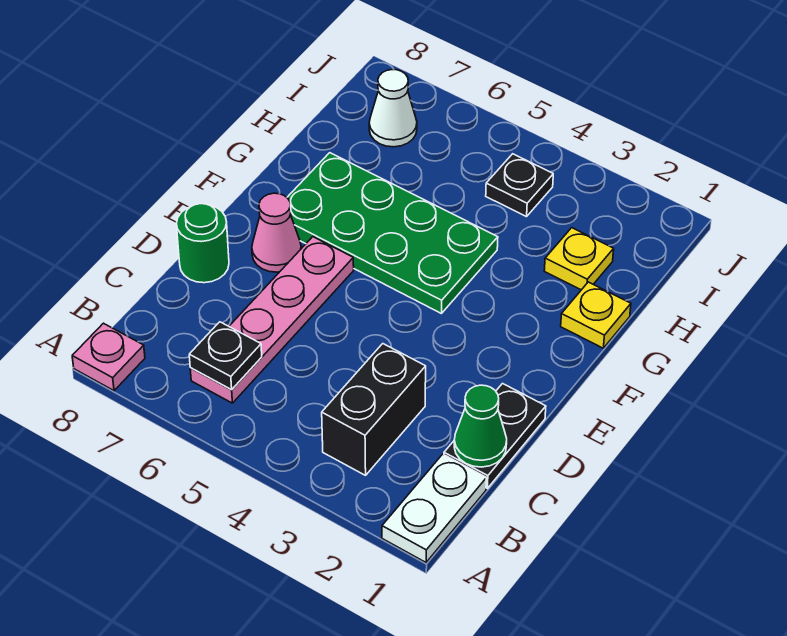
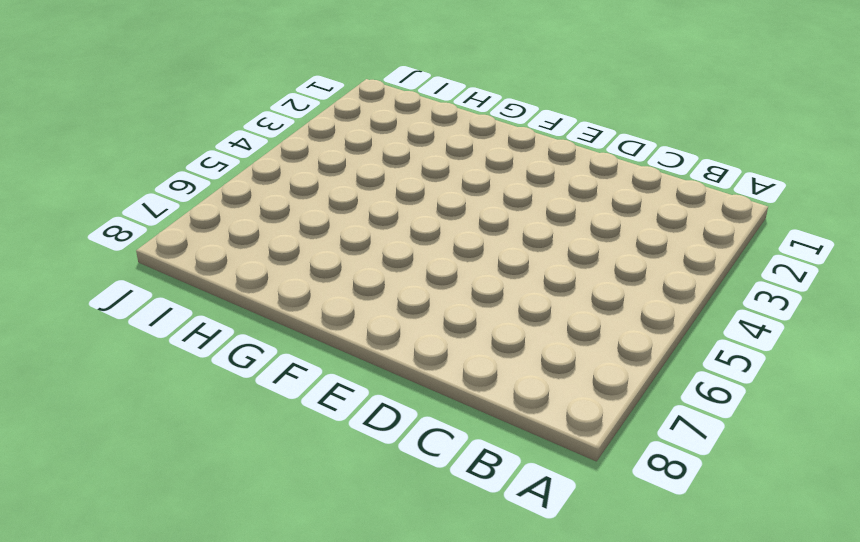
none -> white plate A1:B1 level 1
none -> pink plate A8 level 1
none -> black brick B3:C3 level 1

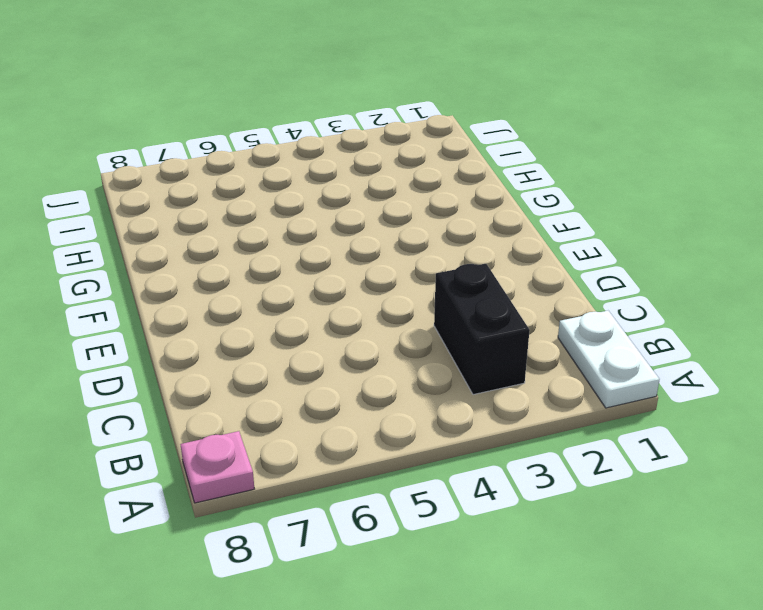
none -> pink plate B6:E6 level 1
none -> black plate C1:D1 level 1
none -> green round brick D8 level 1

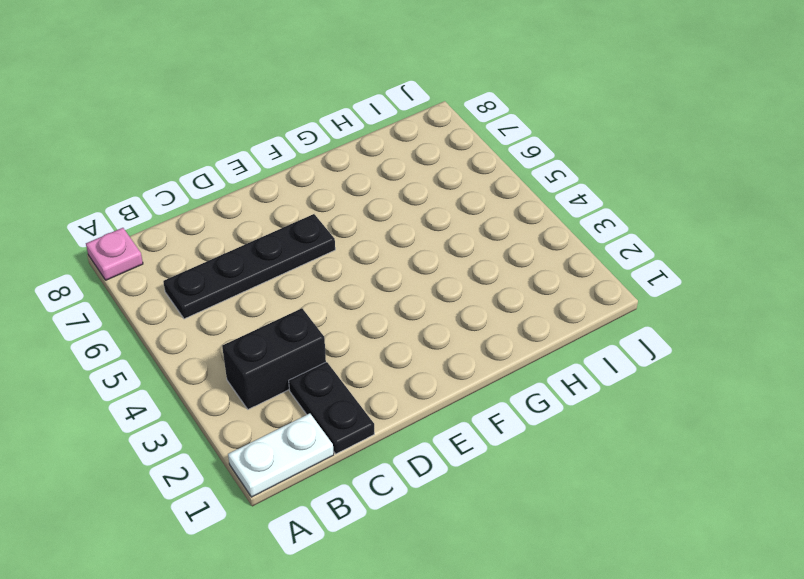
black plate B6:E6 level 1 -> pink plate B6:E6 level 1
black plate C1:C2 level 1 -> black plate C1:D1 level 1
none -> green round brick D8 level 1
none -> pink cone E7 level 1
none -> green plate F4:G7 level 1

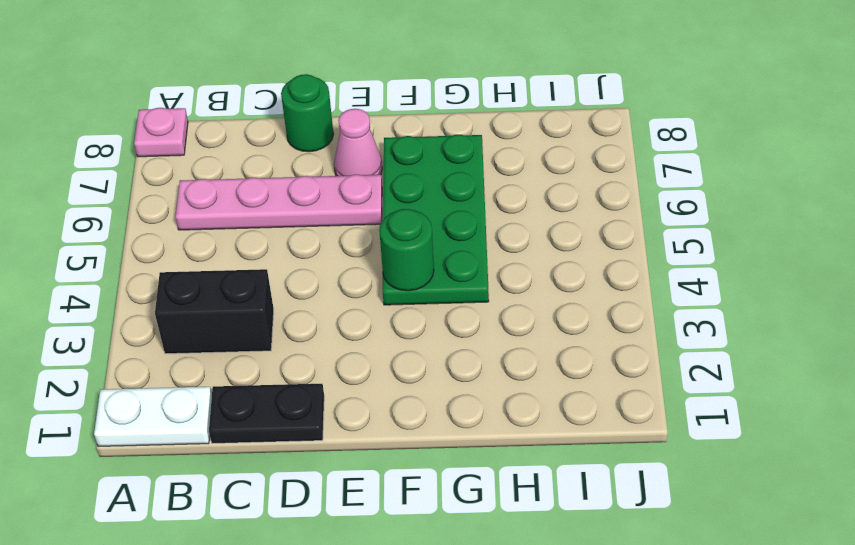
green round brick F4 level 2 -> none
none -> yellow plate G1 level 1
none -> yellow plate H2 level 1
none -> black plate I4 level 1

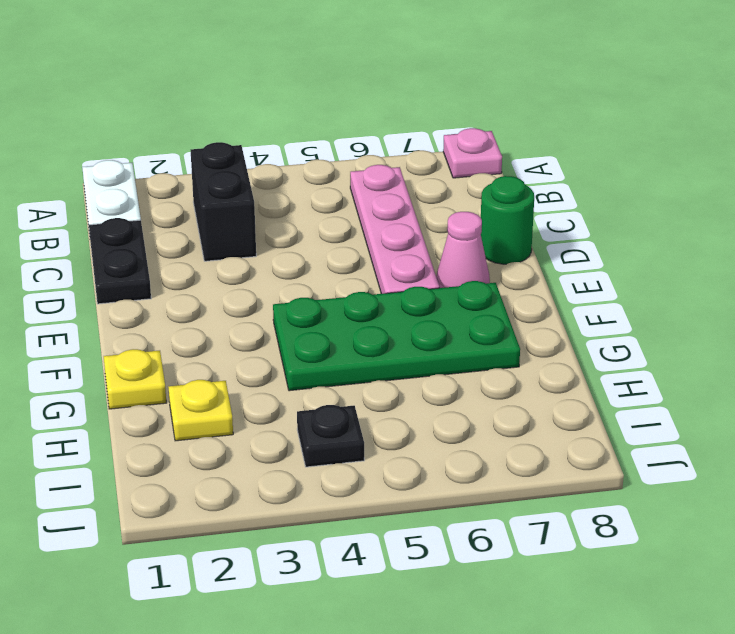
none -> white cone I7 level 1
none -> black plate B6 level 2
none -> green cone C1 level 2

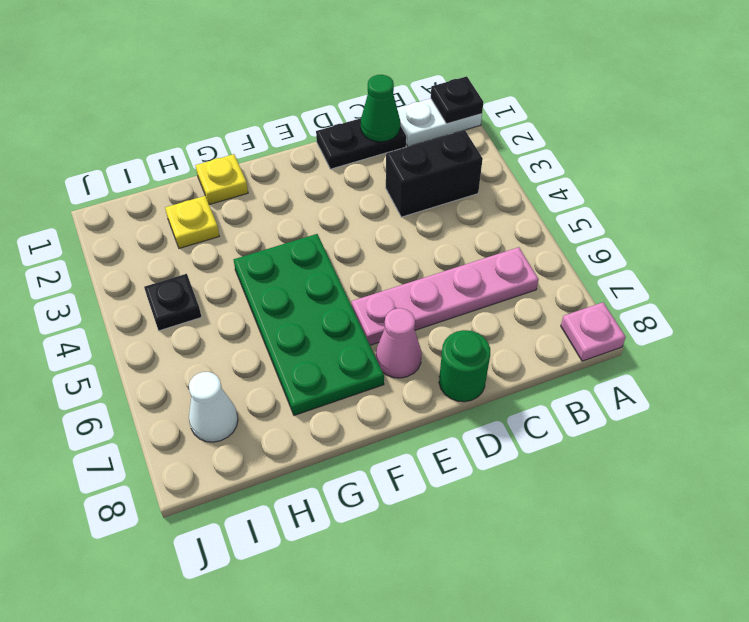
black plate A1 level 2 -> black plate B6 level 2

